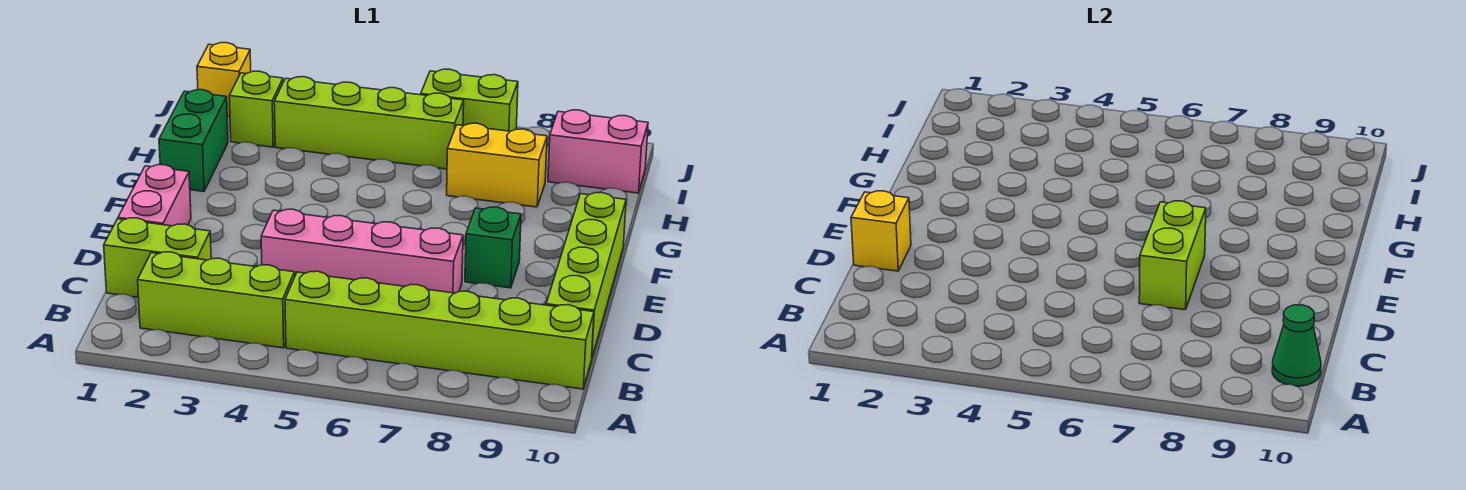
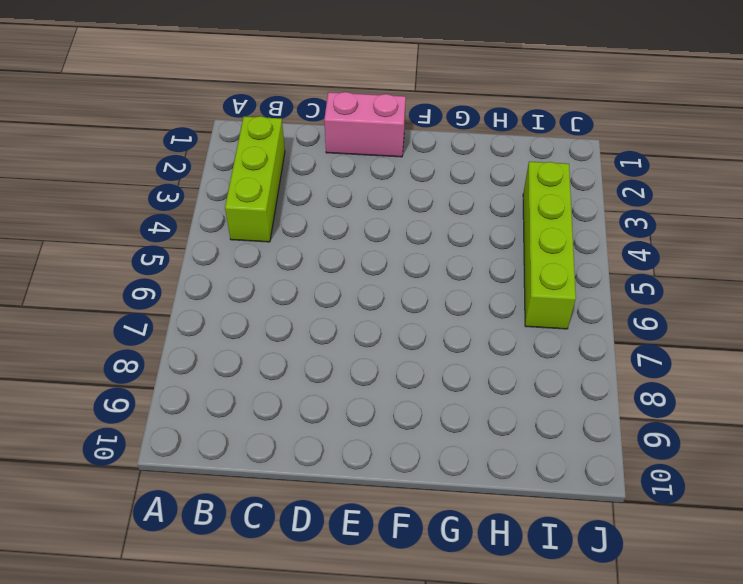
none -> lime brick B5:B10 level 1
none -> lime brick C1:C2 level 1
none -> lime brick C10:F10 level 1

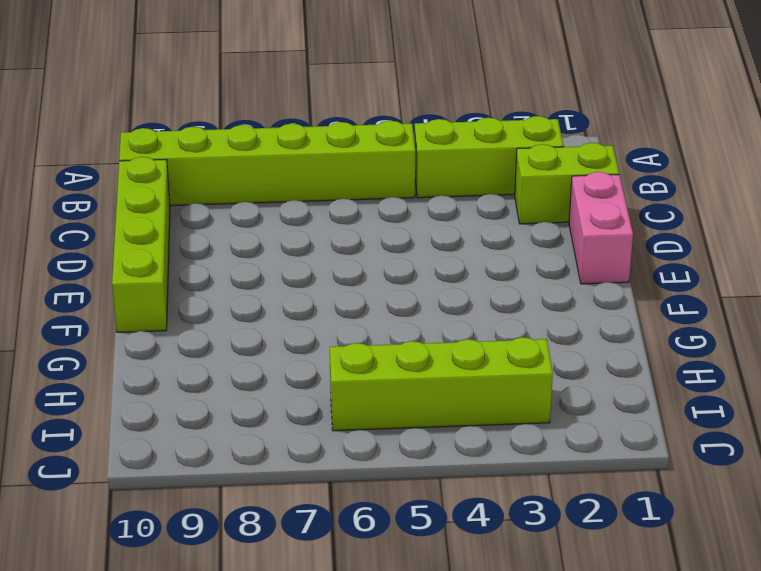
none -> pink brick D4:D7 level 1
none -> green brick E8 level 1
none -> green brick G1:H1 level 1

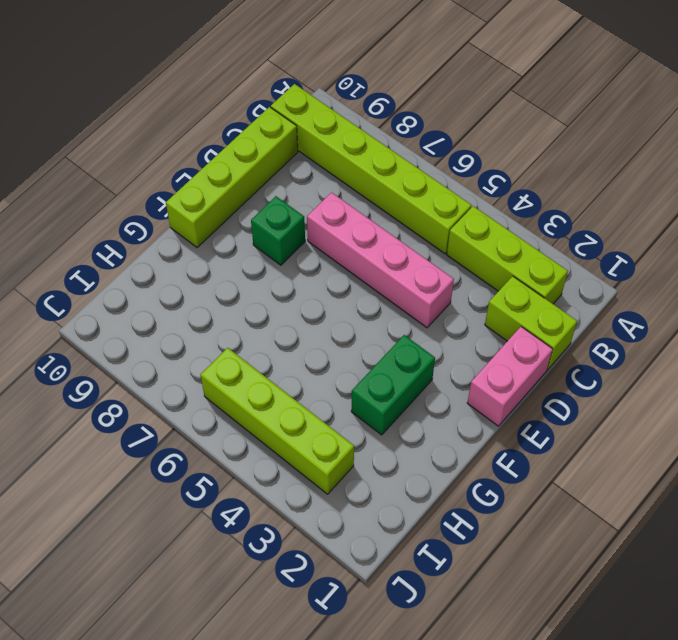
green brick F3:G3 level 1 -> green brick G1:H1 level 1
none -> yellow brick H7:H8 level 1
none -> lime brick I2 level 1
none -> pink brick I9:I10 level 1

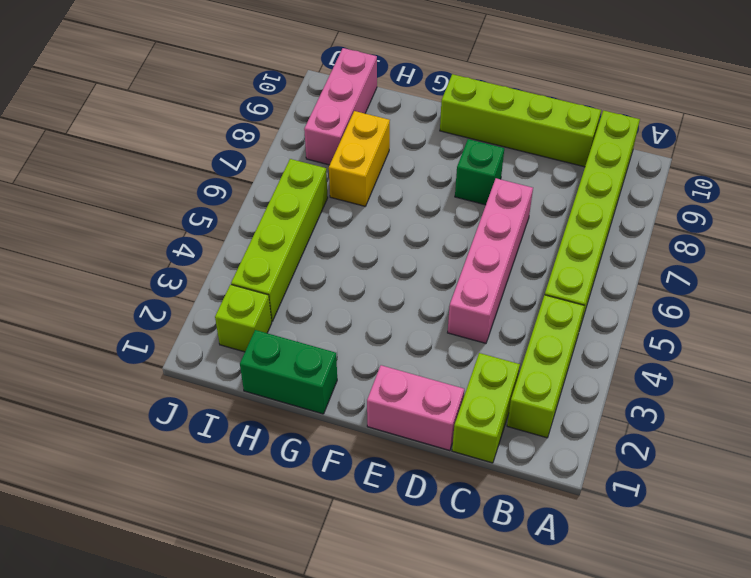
pink brick I8:I10 level 1 -> pink brick I9:I10 level 1
none -> yellow brick J1 level 1
none -> lime brick J6:J7 level 1
none -> green cone B10 level 2

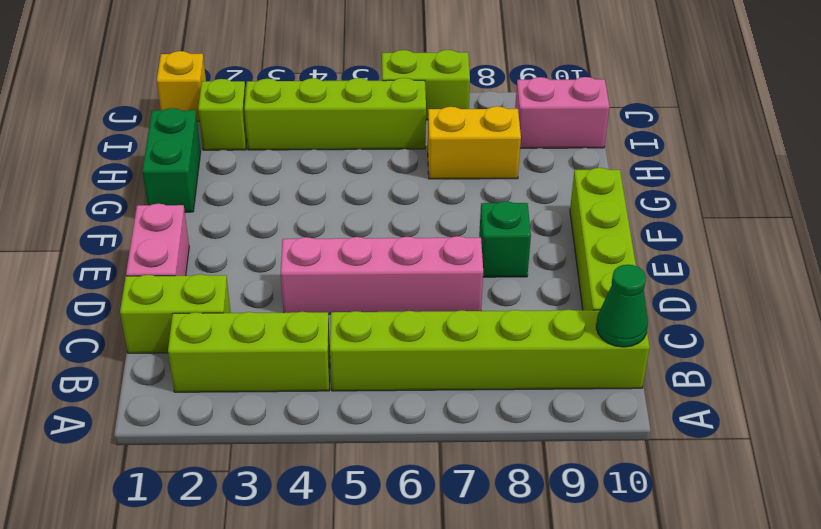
none -> yellow brick D1 level 2
none -> lime brick D7:E7 level 2

